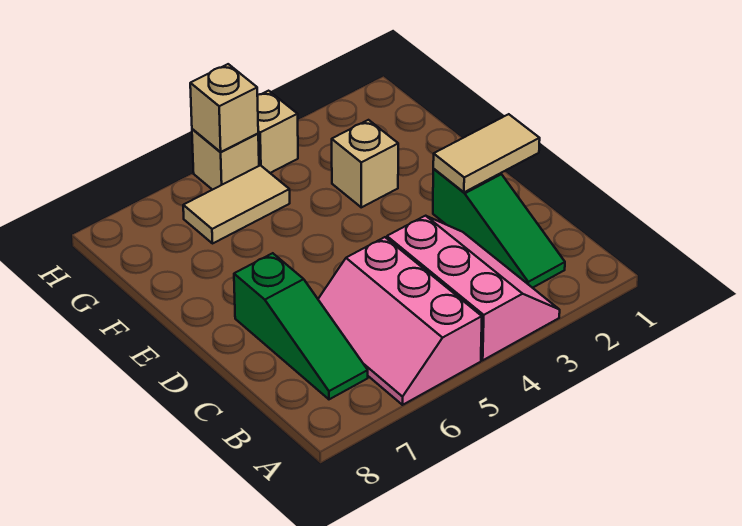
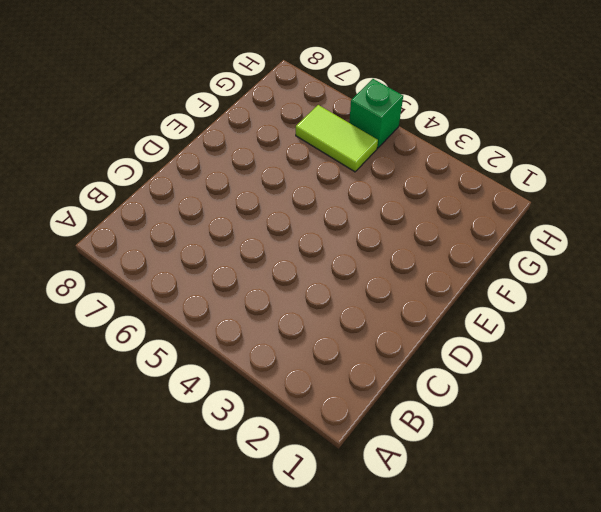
lime tile G5:G6 level 1 -> tan tile G5:G6 level 1
green brick H5 level 1 -> tan brick H5 level 1
none -> pink slope A3:C4 level 1 top 4
none -> pink slope A5:C6 level 1 top 5

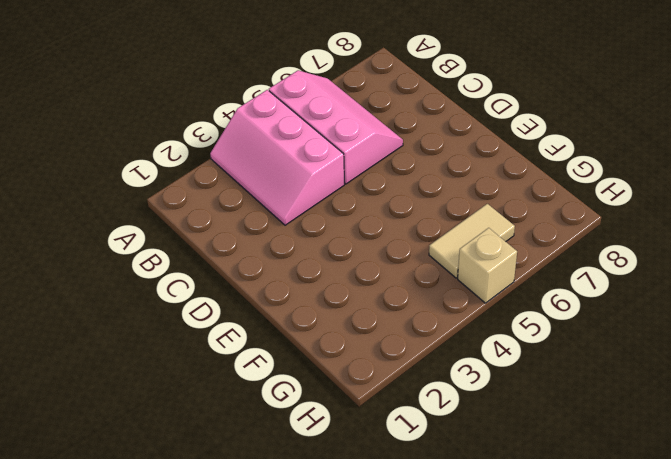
none -> green slope B2:D2 level 1 top D
none -> green slope B7:D7 level 1 top D

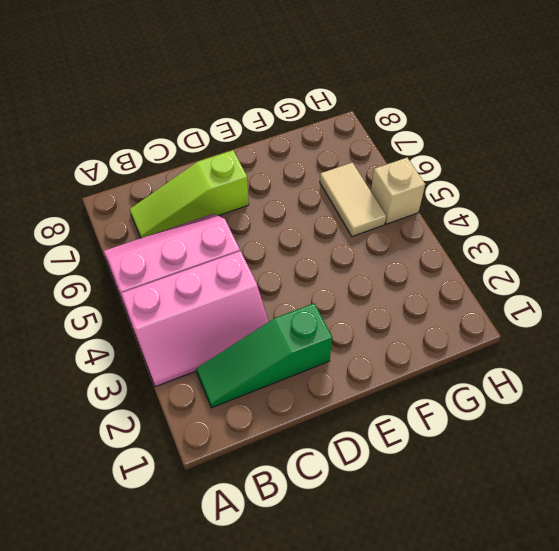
lime slope B7:D7 level 1 top D -> green slope B7:D7 level 1 top D
none -> tan brick F3 level 1
none -> tan brick H4 level 1

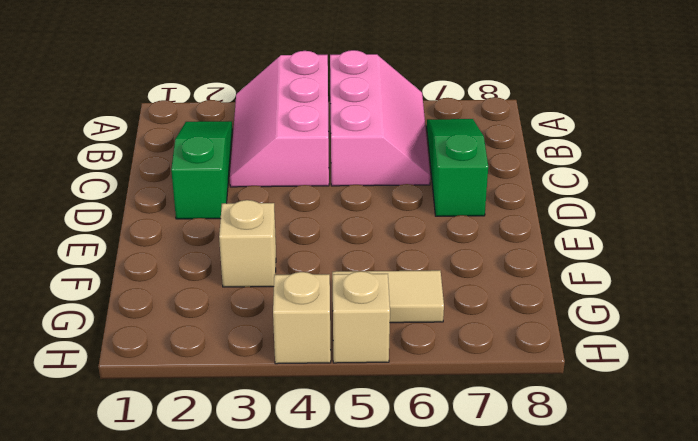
none -> tan tile D1:D2 level 2
none -> tan brick H5 level 2

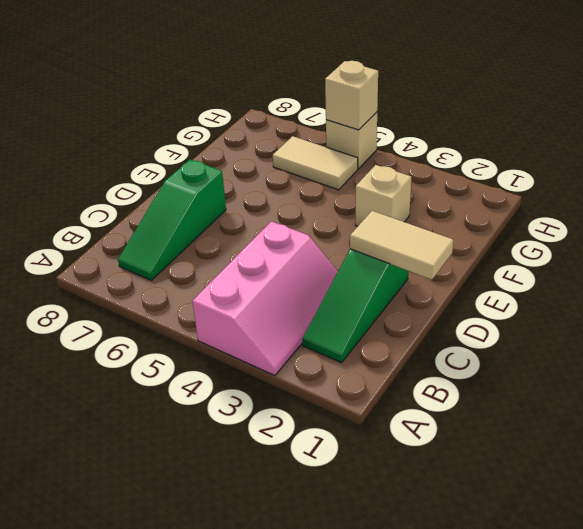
none -> pink slope A5:C6 level 1 top 5
none -> tan brick H4 level 1

